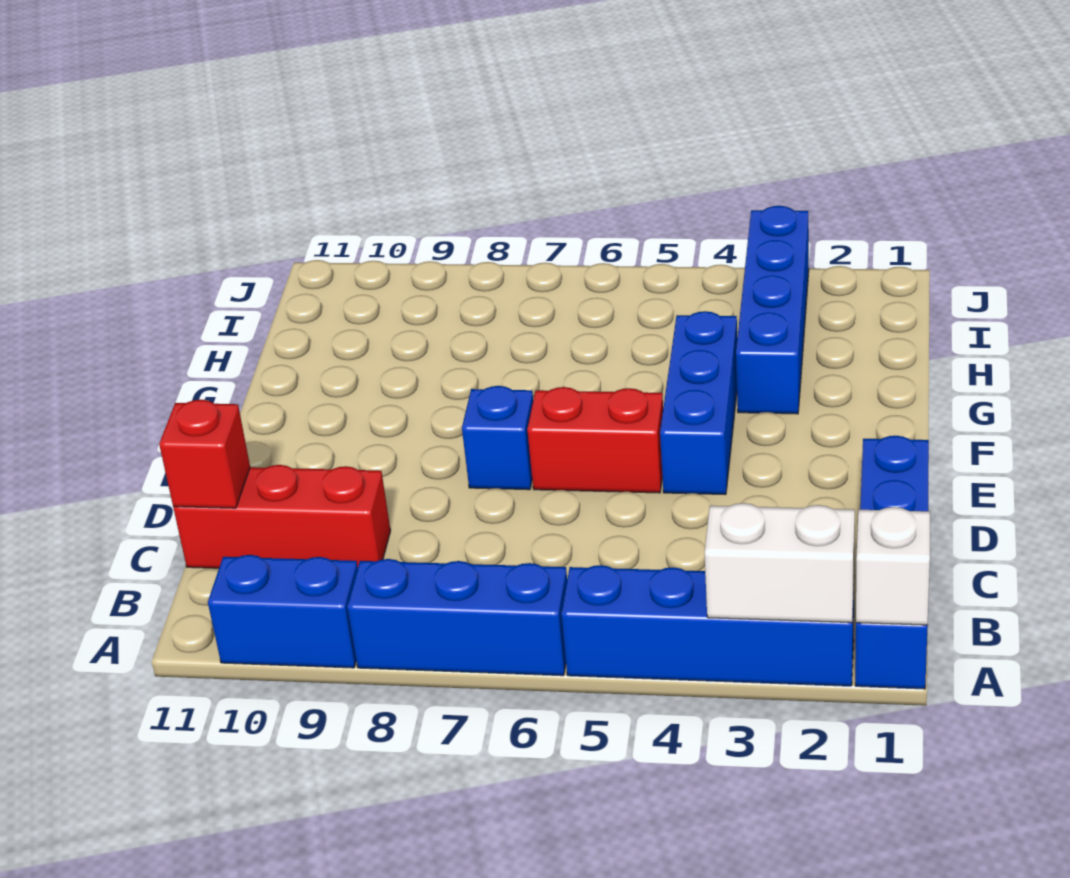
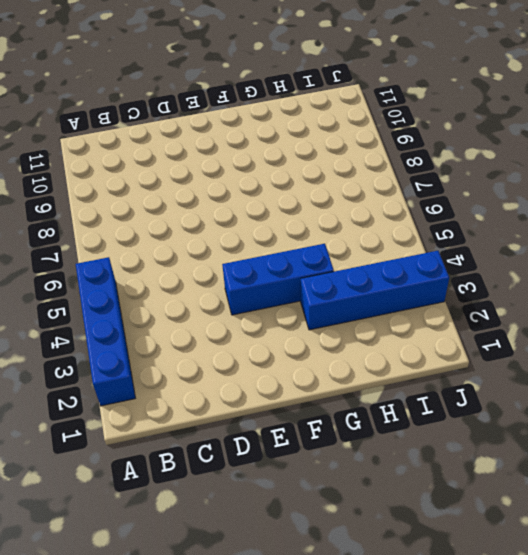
none -> blue brick A1:D1 level 1
none -> blue brick A6:A8 level 1
none -> blue brick A9:A10 level 1

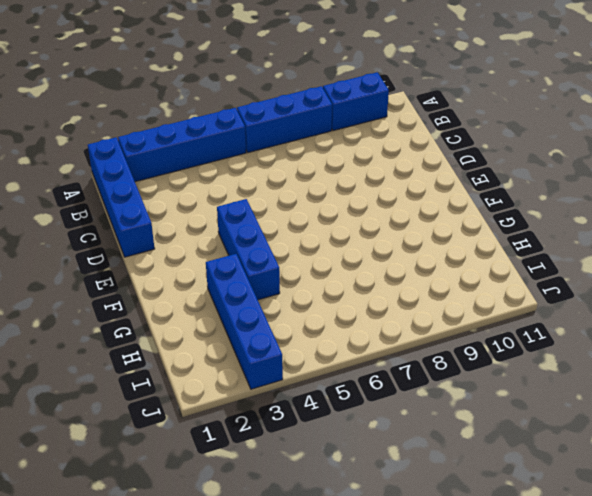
none -> red brick C9:C11 level 1
none -> red brick E5:E6 level 1
none -> blue brick E7 level 1

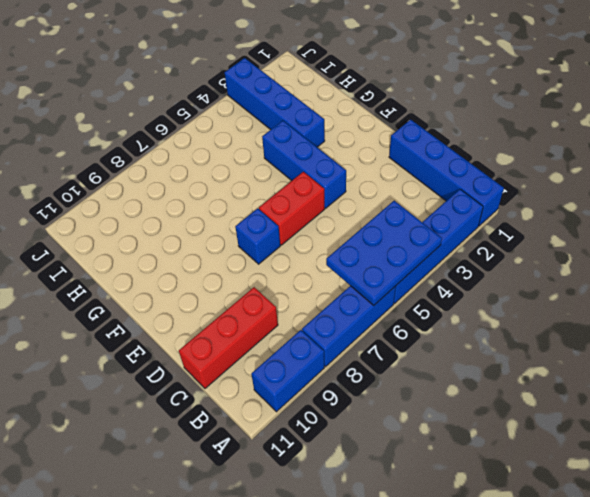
blue plate A4:B6 level 2 -> none
none -> white brick A1 level 2
none -> white brick A2:A3 level 2
none -> red brick C11 level 2

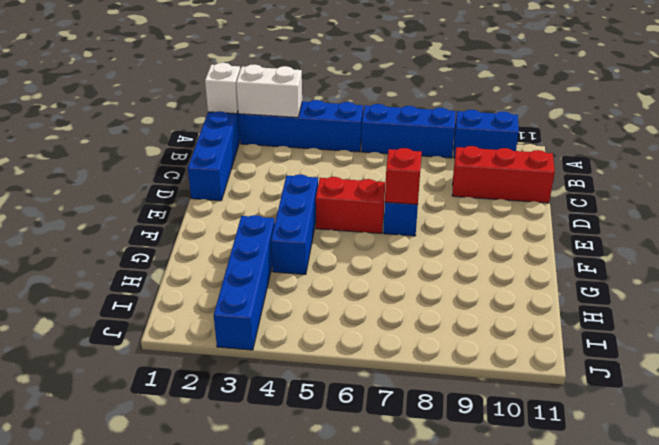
red brick E7 level 2 -> red brick C11 level 2

